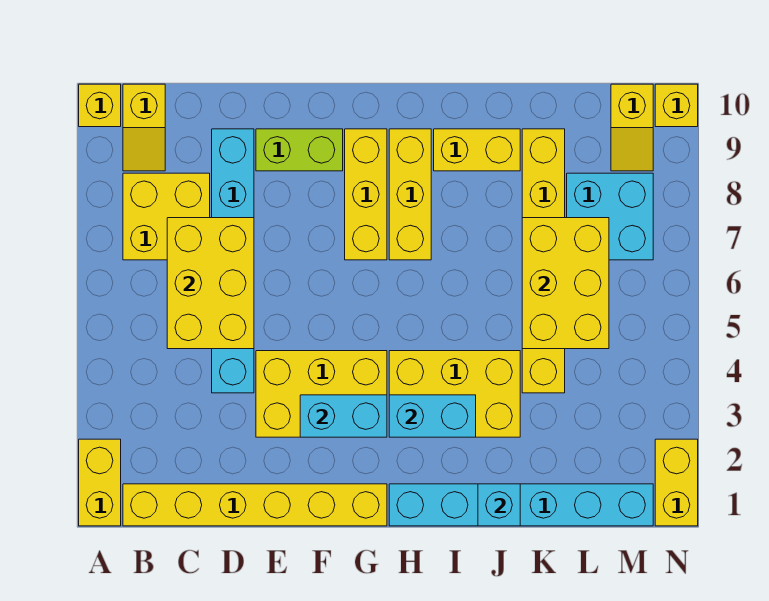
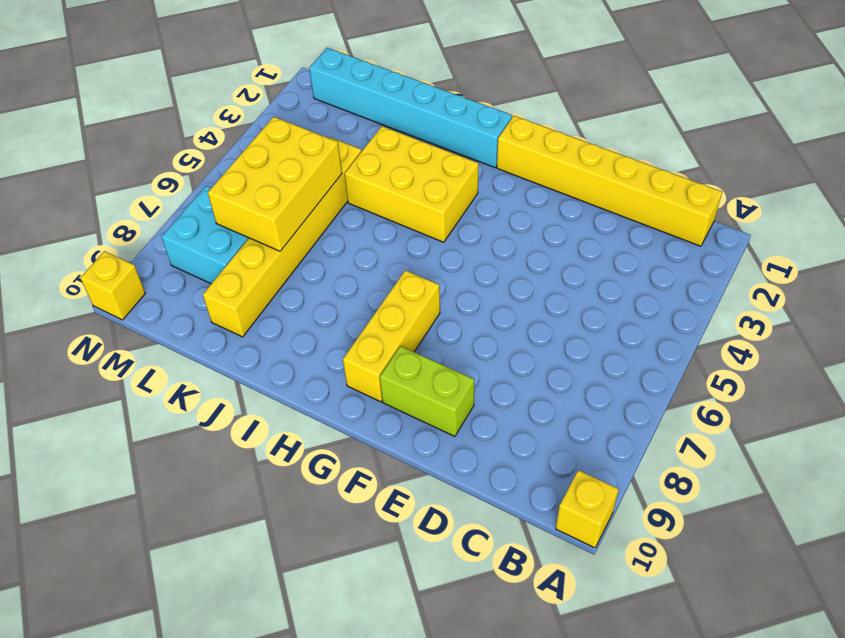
none -> yellow brick A1:A2 level 1
none -> yellow brick B7:C8 level 1
none -> yellow slope B9:B10 level 1 top 10

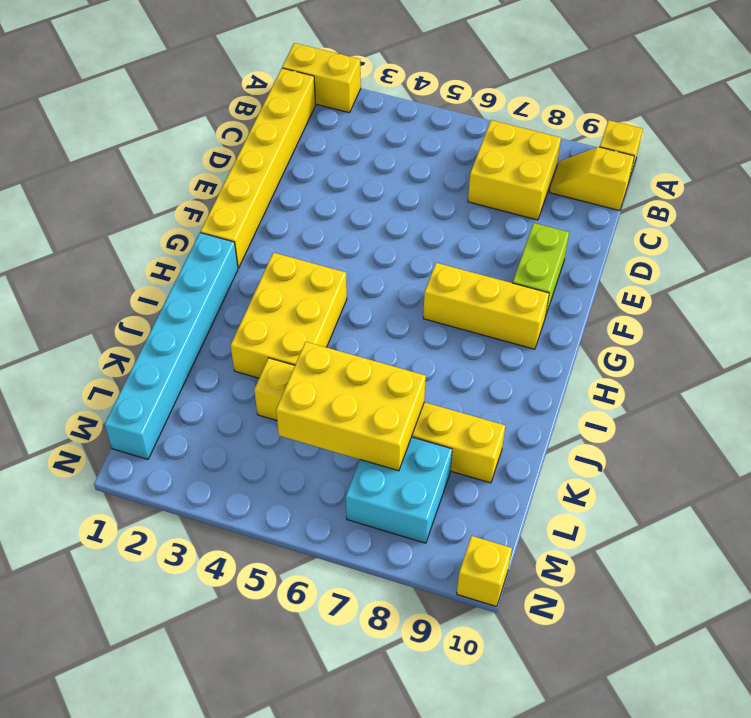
none -> cyan brick D4:D9 level 1
none -> yellow brick E3:G4 level 1
none -> yellow brick H7:H9 level 1

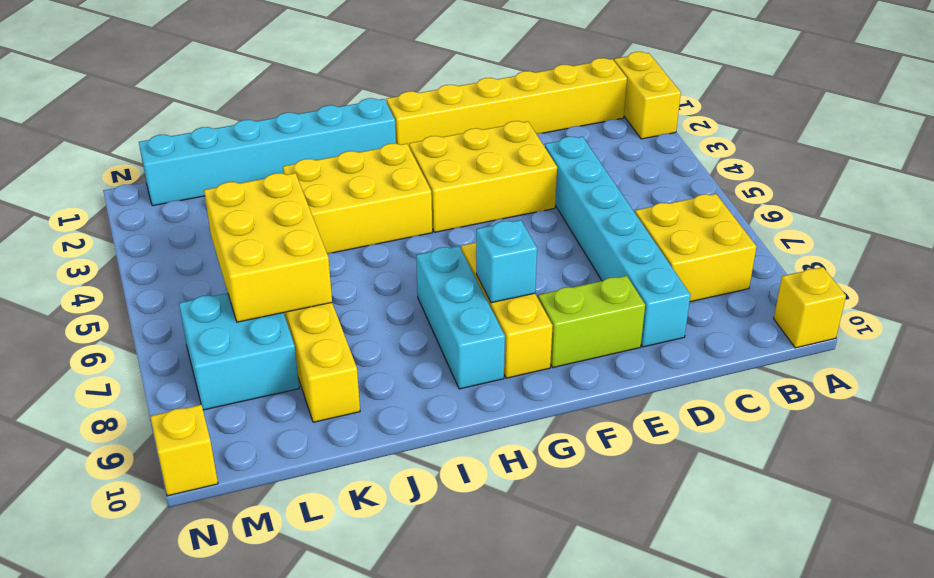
cyan brick G8 level 2 -> cyan brick J1 level 2
cyan brick H7:H9 level 1 -> yellow brick H7:H9 level 1
none -> yellow slope B9:B10 level 1 top 10
none -> yellow brick I9:J9 level 1
none -> yellow slope M9:M10 level 1 top 10

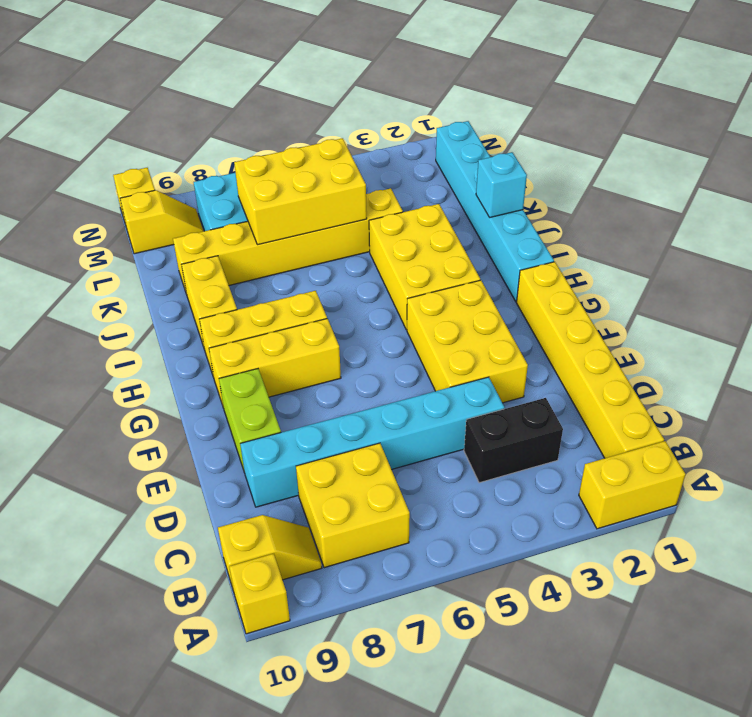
black brick C3:C4 level 1 -> none
none -> yellow brick N1:N2 level 1
none -> yellow brick C5:D7 level 2
none -> cyan brick F3:G3 level 2

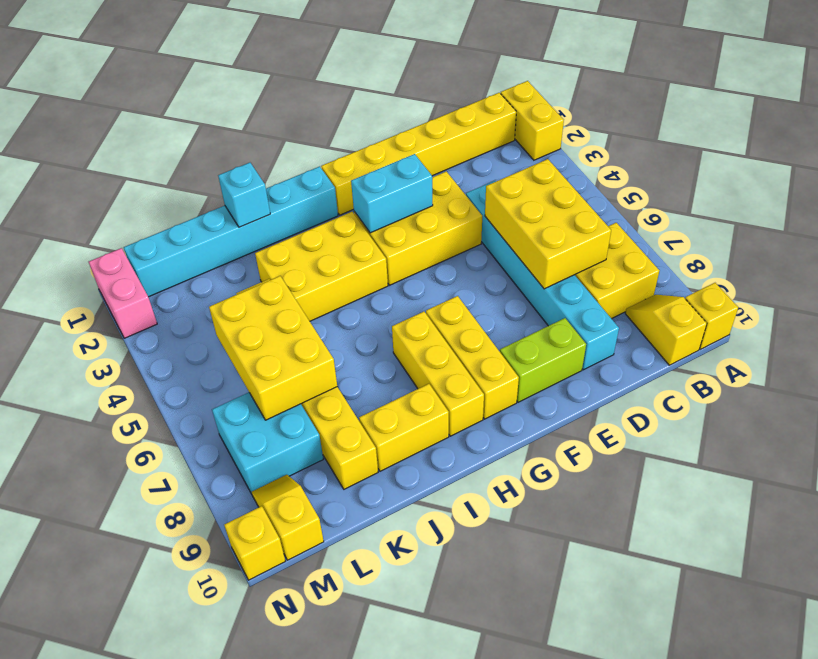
pink brick N1:N2 level 1 -> yellow brick N1:N2 level 1
none -> cyan brick H3:I3 level 2

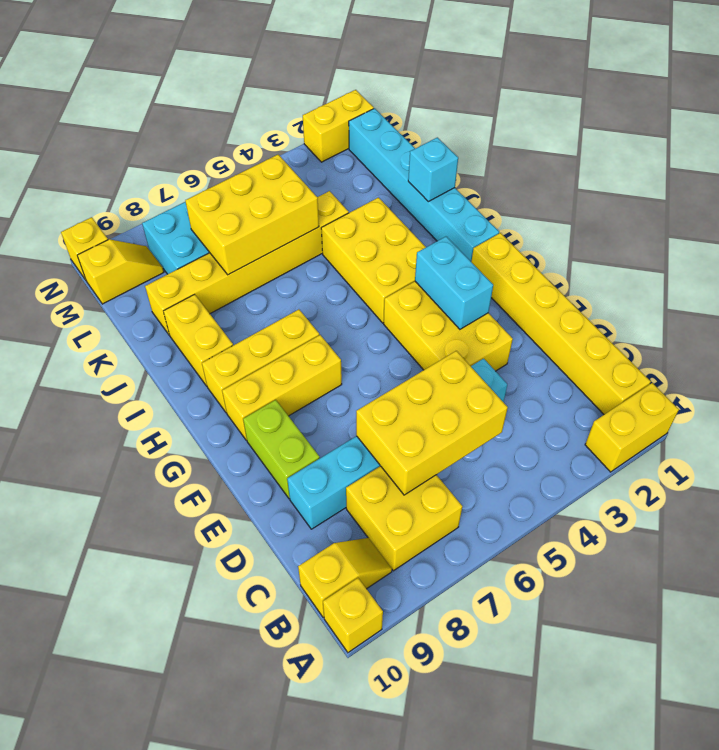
none -> cyan brick H3:I3 level 2

